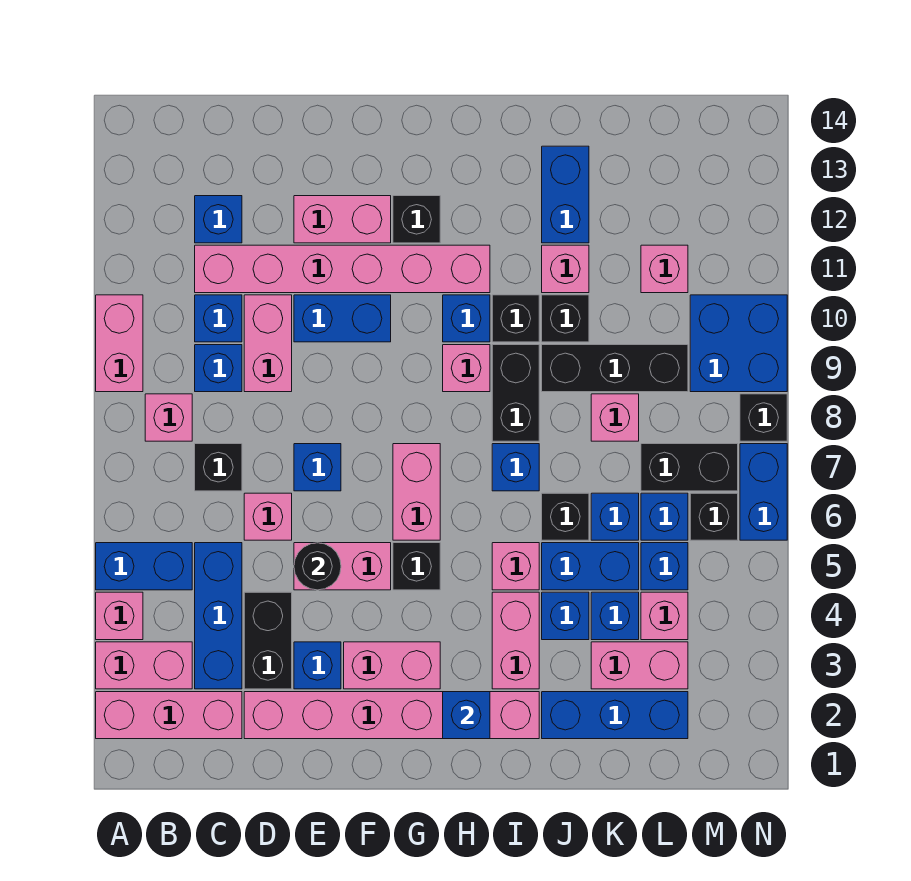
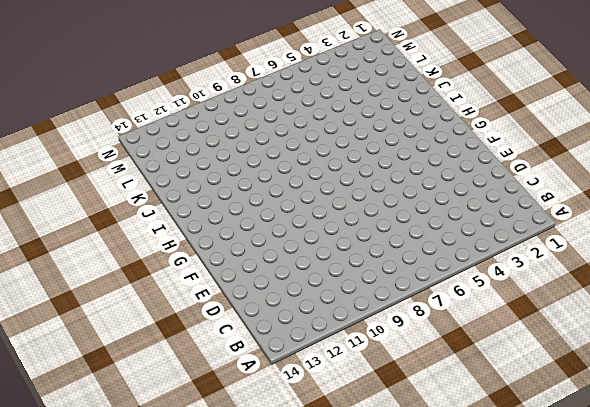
none -> pink brick A2:C2 level 1
none -> pink brick A3:B3 level 1
none -> pink brick A4 level 1
none -> blue brick A5:B5 level 1

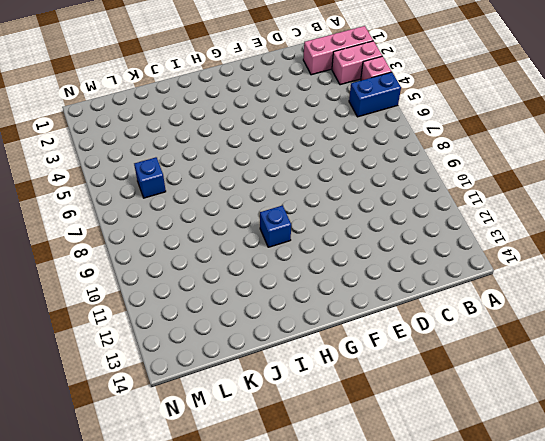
none -> pink brick A9:A10 level 1
none -> pink brick B8 level 1
none -> blue brick C3:C5 level 1
none -> black brick C7 level 1

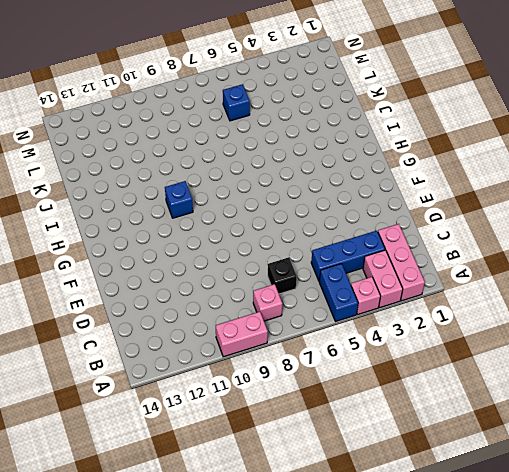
none -> blue brick C9 level 1
none -> blue brick C10 level 1
none -> pink brick C11:H11 level 1
none -> blue brick C12 level 1

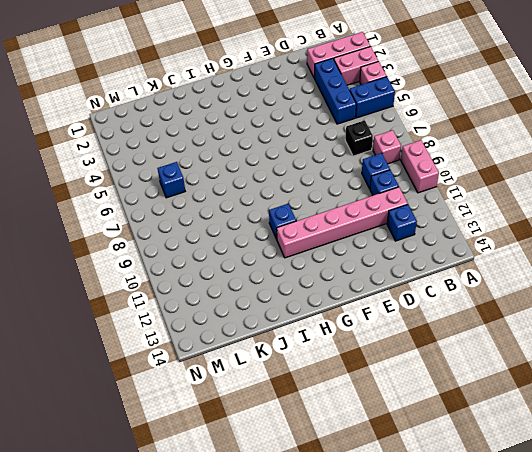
none -> pink brick D2:I2 level 1
none -> black brick D3:D4 level 1
none -> pink brick D6 level 1
none -> pink brick D9:D10 level 1

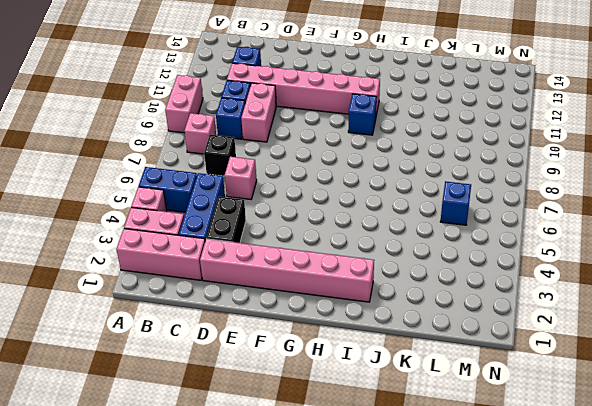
none -> blue brick E3 level 1
none -> pink brick E5:F5 level 1
none -> blue brick E7 level 1
none -> blue brick E10:F10 level 1

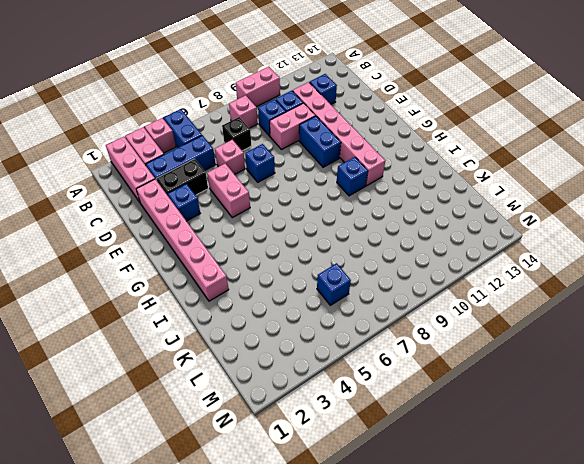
none -> pink brick E12:F12 level 1
none -> pink brick F3:G3 level 1
none -> black brick G5 level 1
none -> pink brick G6:G7 level 1

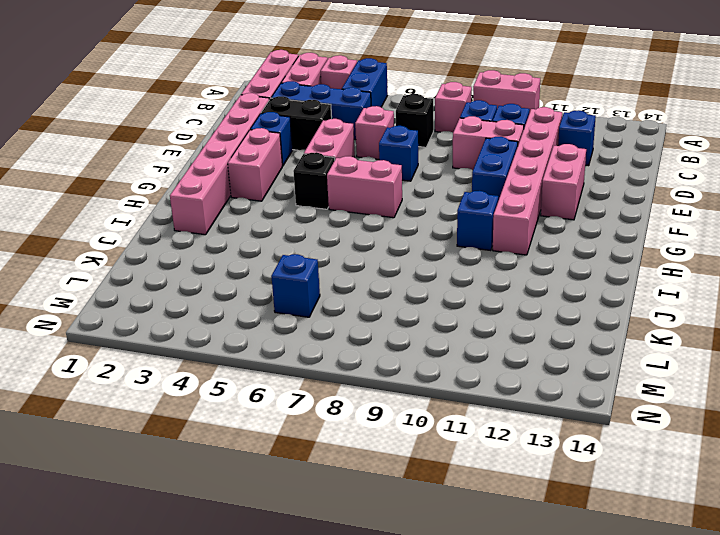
none -> black brick G12 level 1
none -> pink brick H9 level 1
none -> pink brick I3:I4 level 1
none -> pink brick I5 level 1

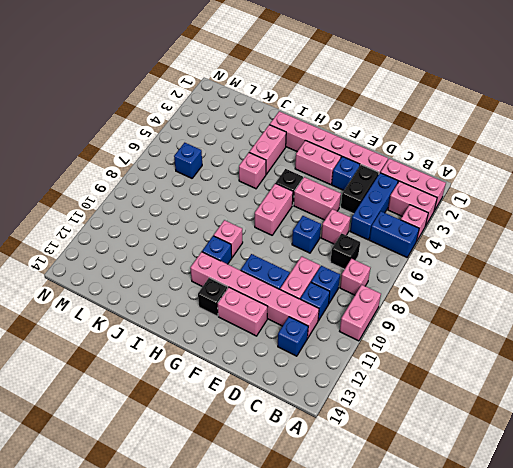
none -> blue brick I7 level 1
none -> black brick I8:I9 level 1
none -> black brick I10 level 1
none -> blue brick J2:L2 level 1

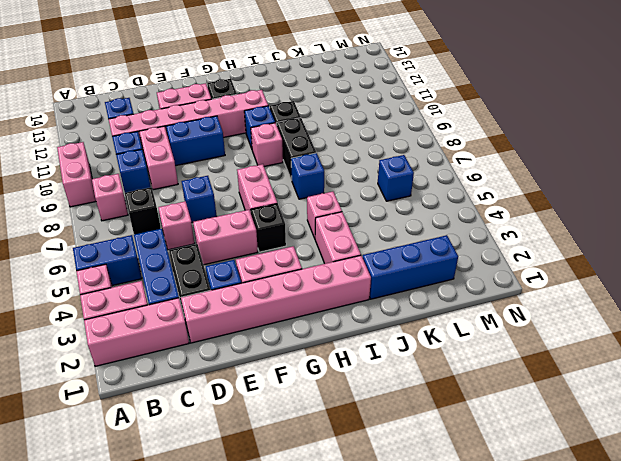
none -> blue brick J4 level 1
none -> blue brick J5:K5 level 1
none -> black brick J6 level 1
none -> black brick J9:L9 level 1

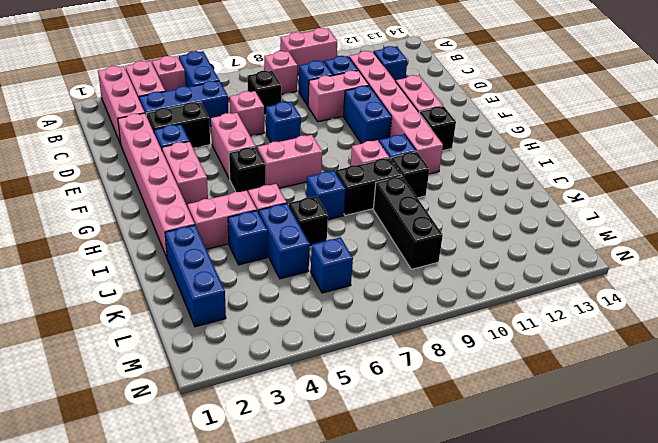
none -> black brick J10 level 1
none -> pink brick J11 level 1
none -> blue brick J12:J13 level 1
none -> pink brick K3:L3 level 1

